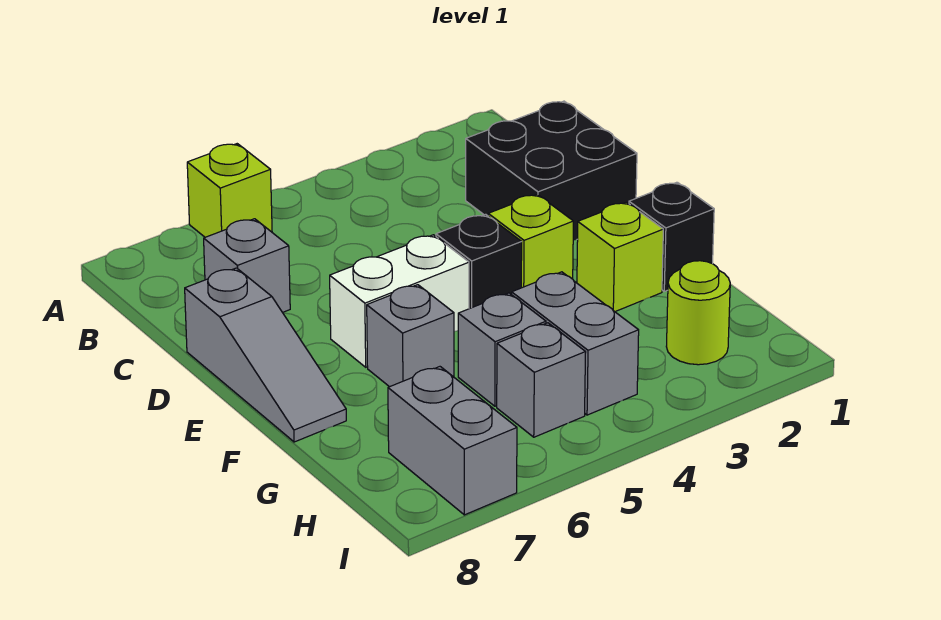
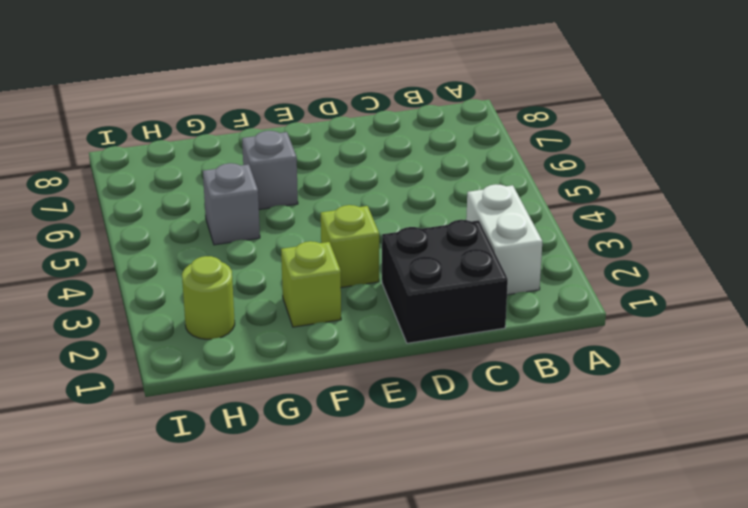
white brick B2:B3 level 1 -> white brick E5:E6 level 1
none -> lime brick A6 level 1
none -> grey brick C7 level 1
none -> grey slope D8:F8 level 1 top D

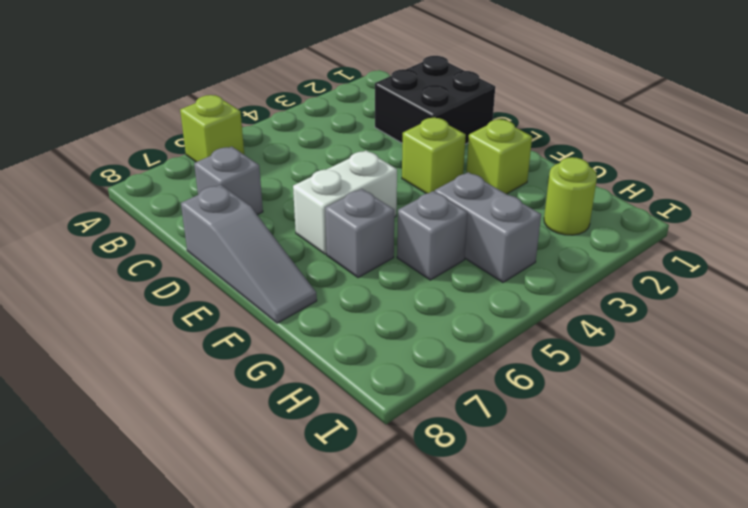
none -> black brick E4 level 1
none -> black brick F1 level 1
none -> grey brick H5 level 1

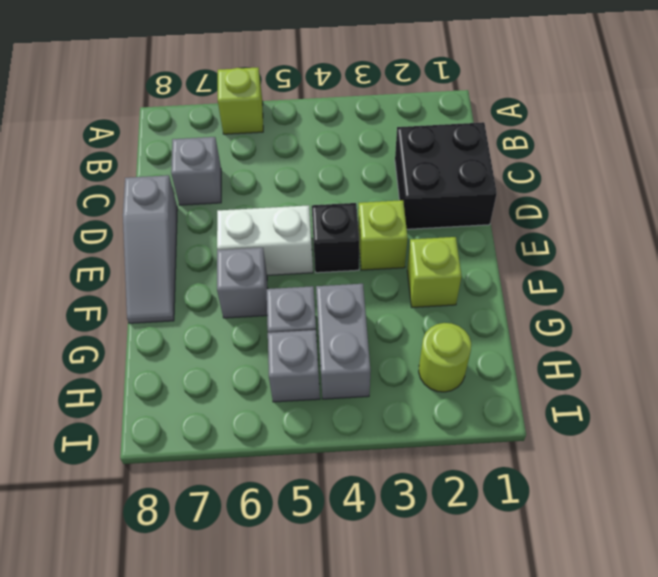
none -> black brick F1 level 1
none -> grey brick H7:I7 level 1

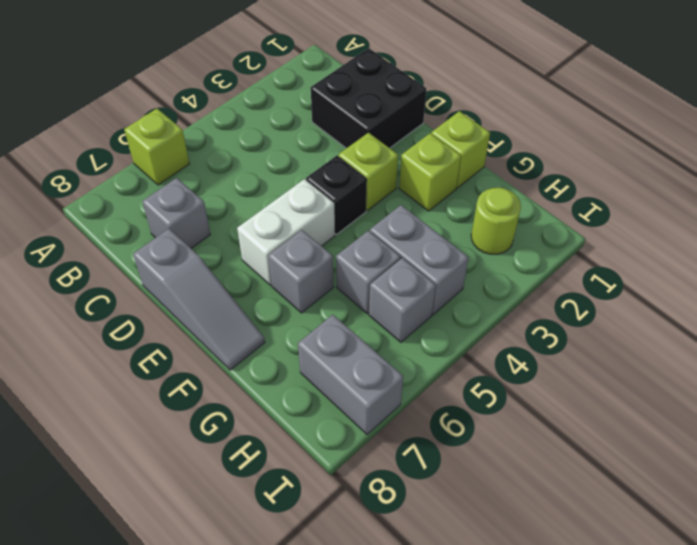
lime brick F1 level 1 -> black brick F1 level 1

